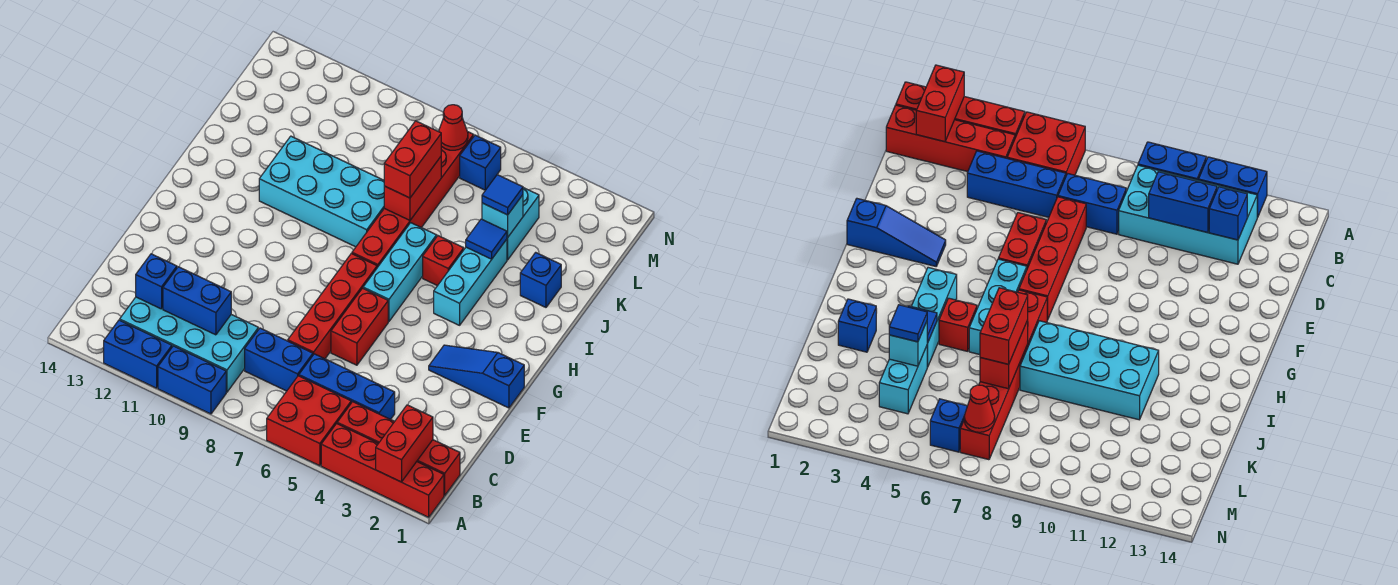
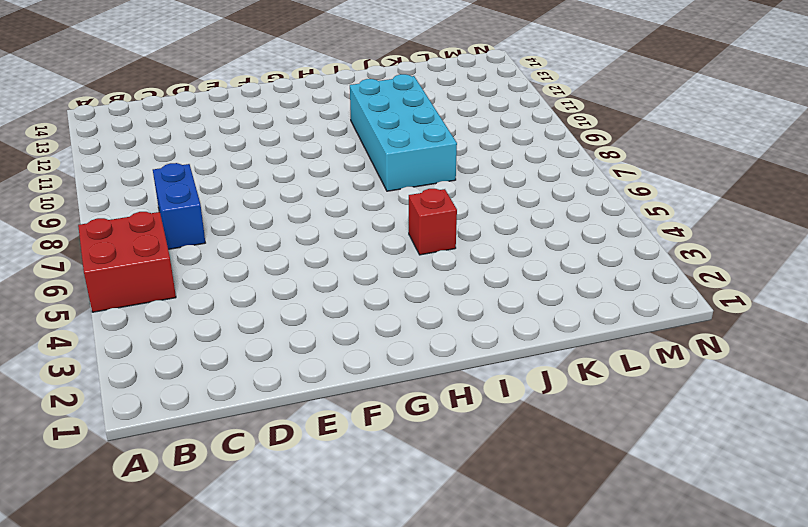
none -> red brick A1:A4 level 1
none -> blue brick A9:A10 level 1
none -> blue brick A11:A12 level 1

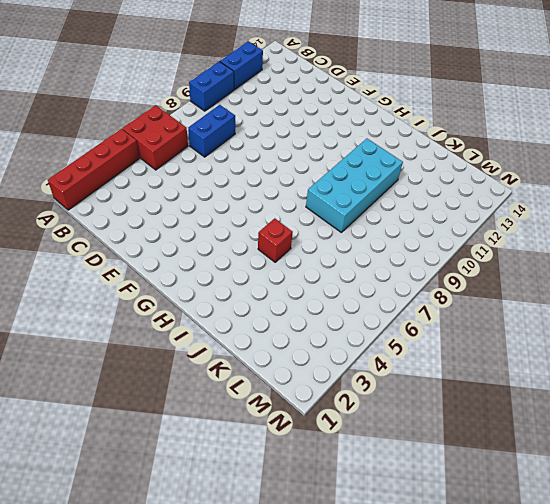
none -> red brick B1:B4 level 1
none -> cyan brick B9:C12 level 1
none -> blue brick C4:C6 level 1

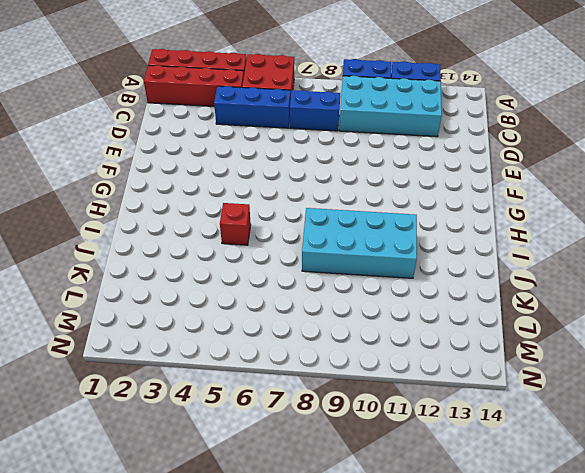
none -> red brick D7:G7 level 1
none -> red brick E6:F6 level 1
none -> blue slope F1:F3 level 1 top 1

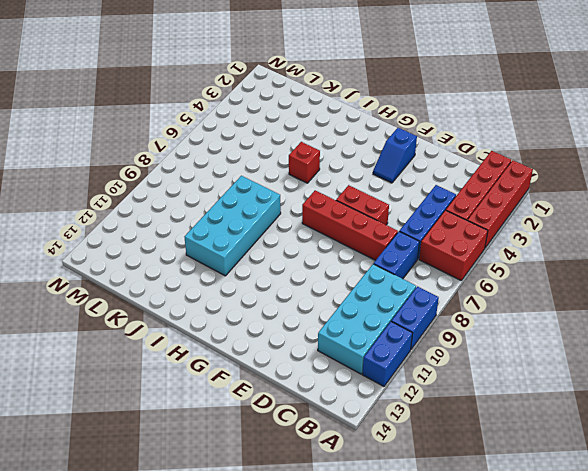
blue slope F2:F3 level 1 top 2 -> blue slope F1:F3 level 1 top 1
none -> cyan brick G6:I6 level 1
none -> cyan brick H4:J4 level 1
none -> red brick H7:M7 level 1

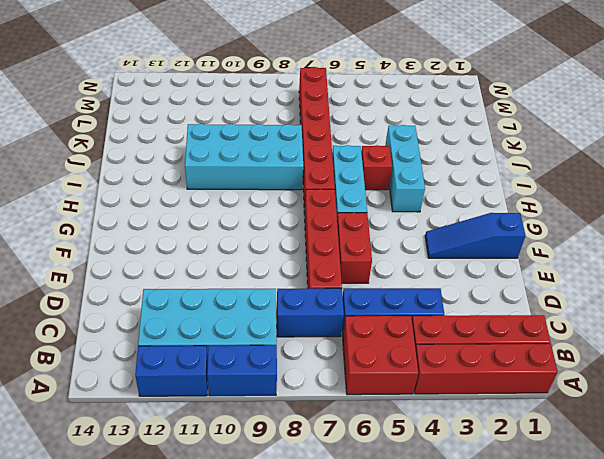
none -> blue brick J2 level 1
none -> cyan brick K4:L4 level 1
none -> blue brick M6 level 1

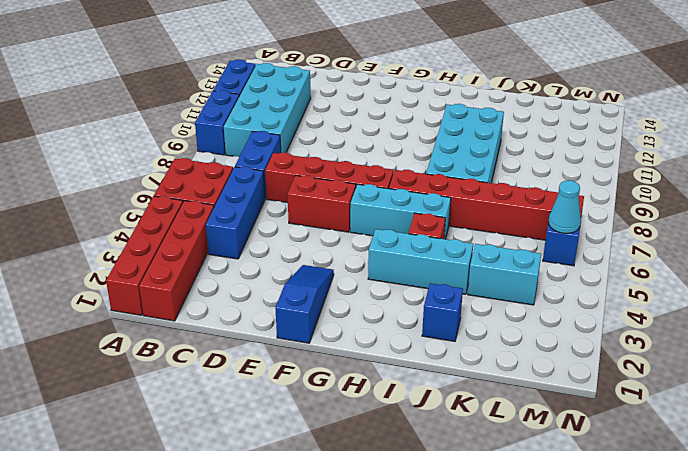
cyan cone M6 level 2 -> none
none -> red brick A2:B2 level 2
none -> blue brick C10:C11 level 2
none -> blue brick C12 level 2

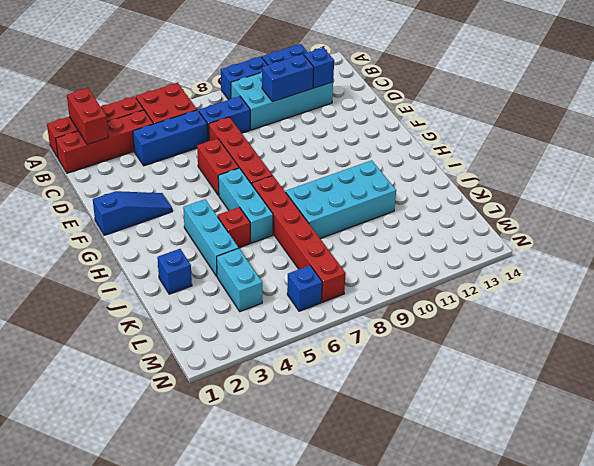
none -> blue tile J4 level 2
none -> red brick J7:K7 level 2
none -> cyan brick K4 level 2

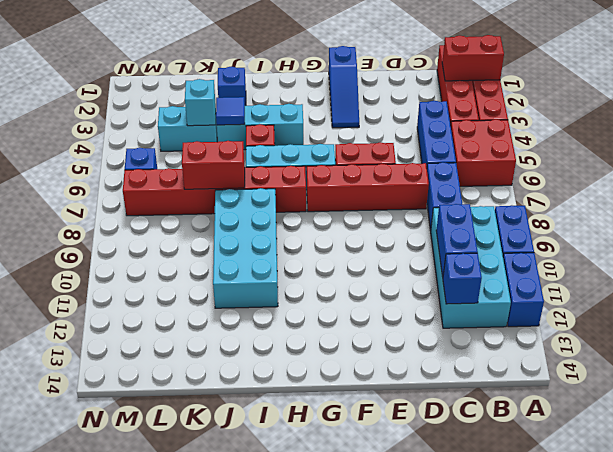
none -> red cone M7 level 2
none -> red brick J7:K7 level 3
none -> blue tile K4 level 3

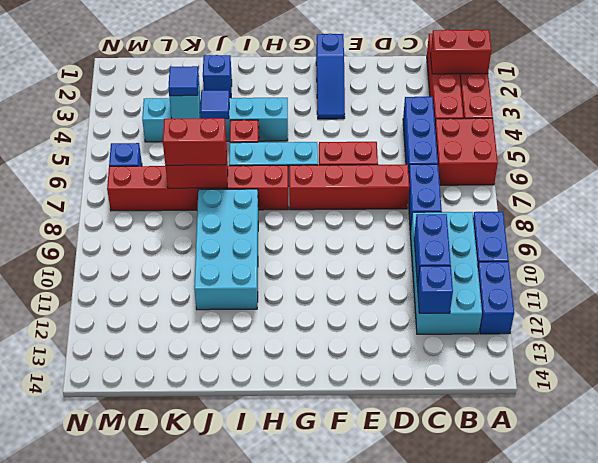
none -> red cone M7 level 2

